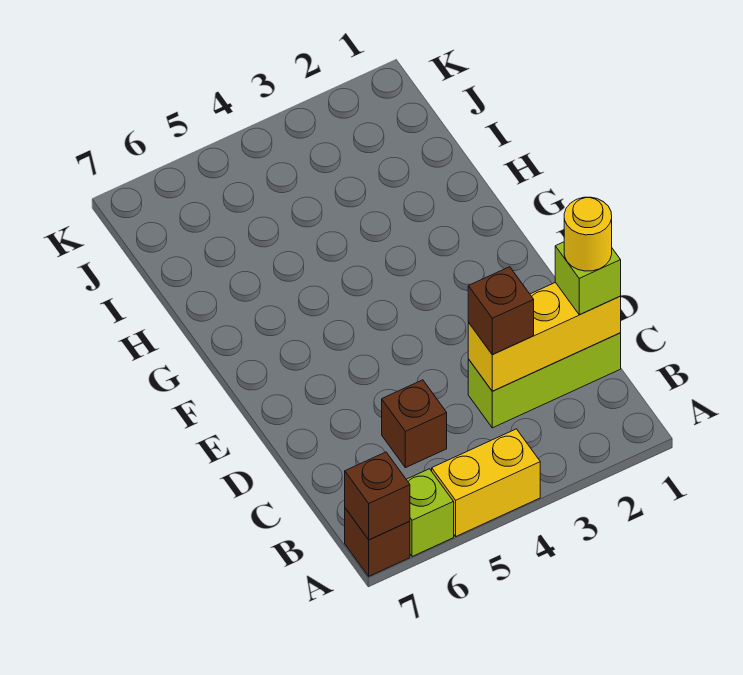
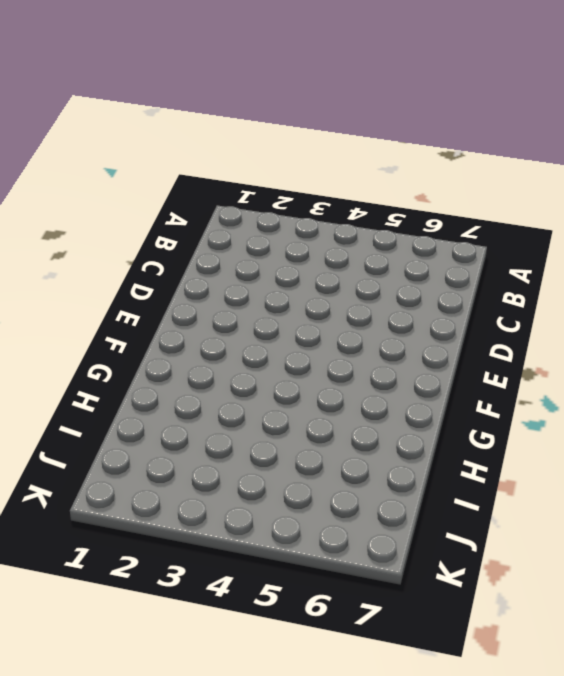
none -> yellow brick A4:A5 level 1
none -> lime brick A6 level 1

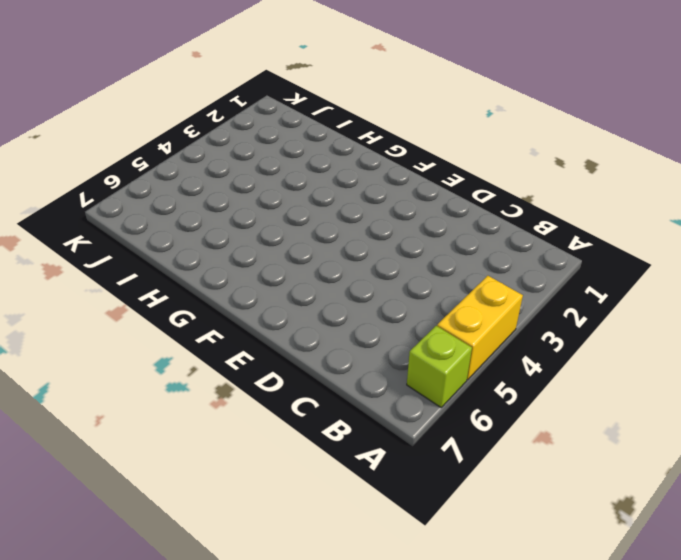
none -> brown brick A7 level 1
none -> lime brick C1:C3 level 1

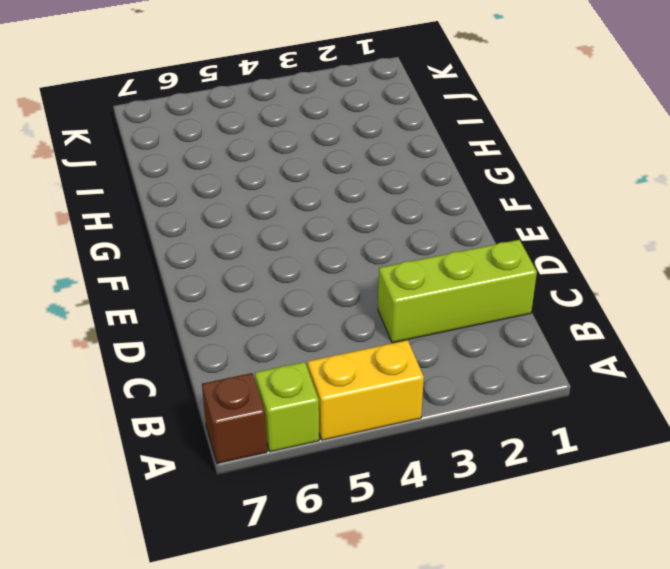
none -> brown brick C5 level 1
none -> brown brick A7 level 2

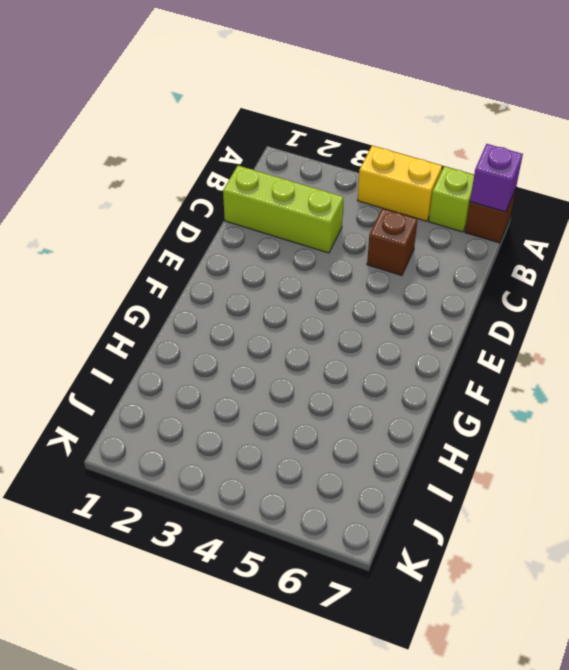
purple brick A7 level 2 -> brown brick A7 level 2
none -> yellow brick C1:C3 level 2
none -> lime brick C1 level 3

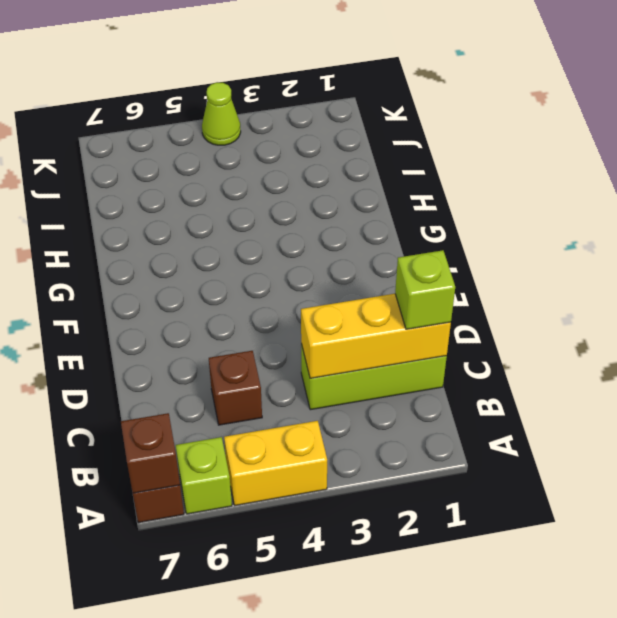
lime cone K4 level 1 -> none
none -> brown brick C3 level 3
none -> yellow round brick C1 level 4

